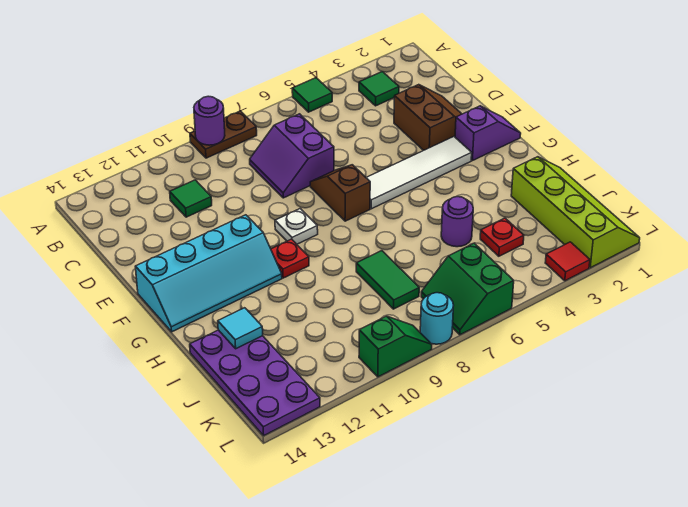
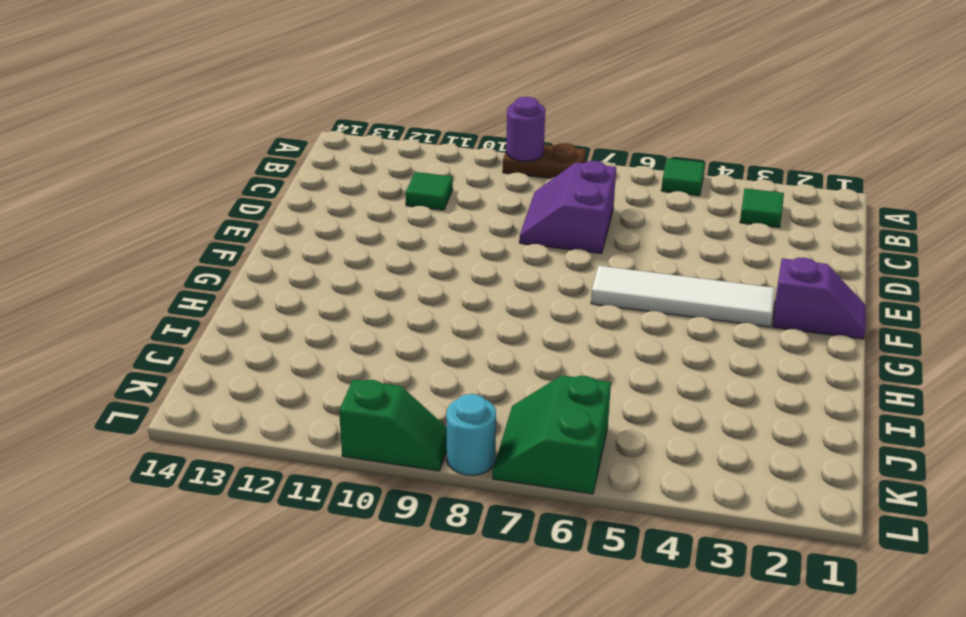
none -> brown slope D2:E3 level 1 top 3
none -> brown slope E7:F7 level 1 top F
none -> white plate F9 level 1

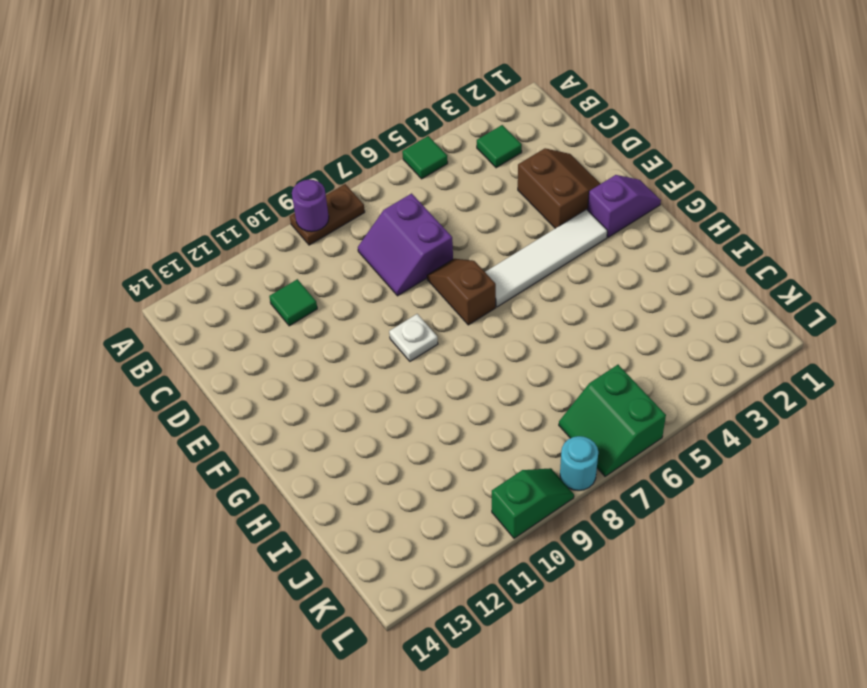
none -> cyan slope F11:G14 level 1 top F
none -> red plate G10 level 1
none -> lime slope I1:L2 level 1 top 2

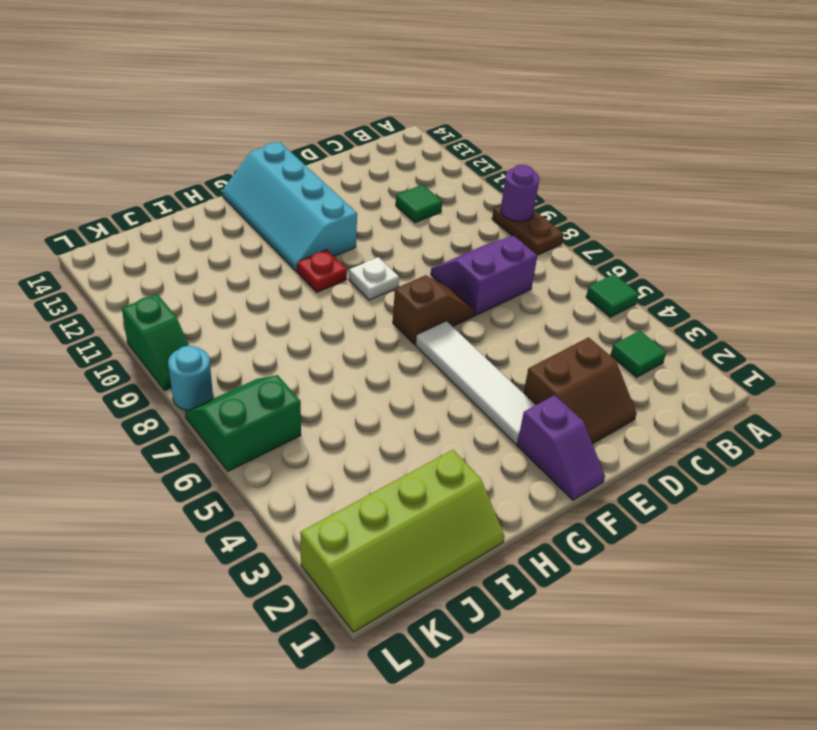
none -> purple round brick I5 level 1
none -> green tile I8:J8 level 1
none -> purple plate I13:L14 level 1

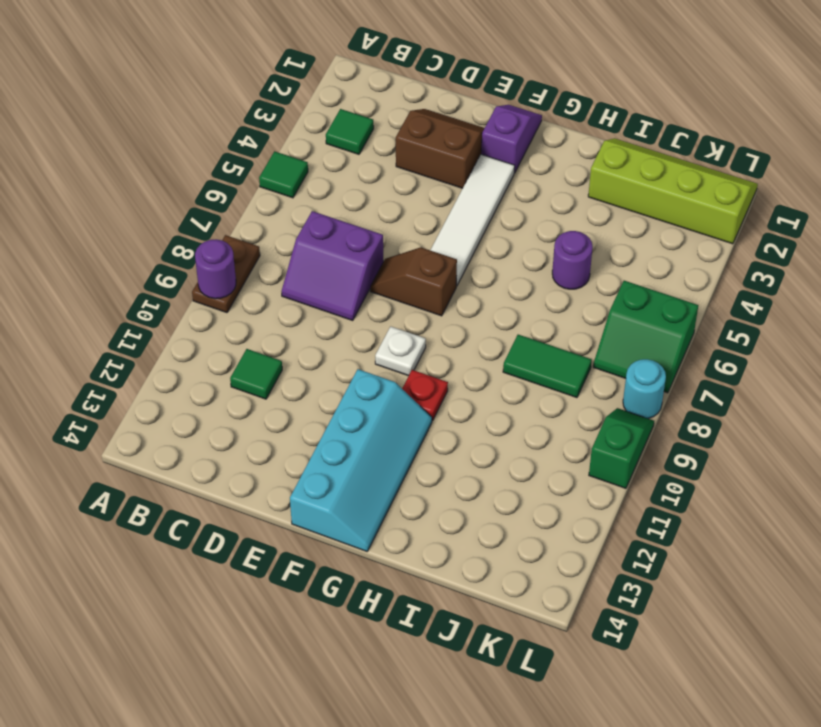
none -> purple plate I13:L14 level 1
none -> red plate J4 level 1
none -> red tile L3 level 1

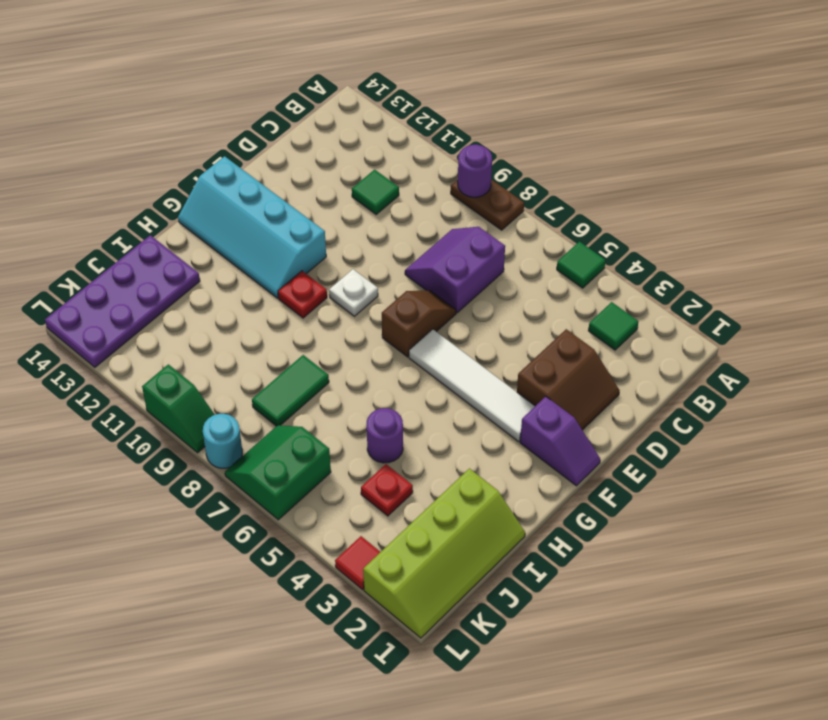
none -> cyan tile I13 level 2

